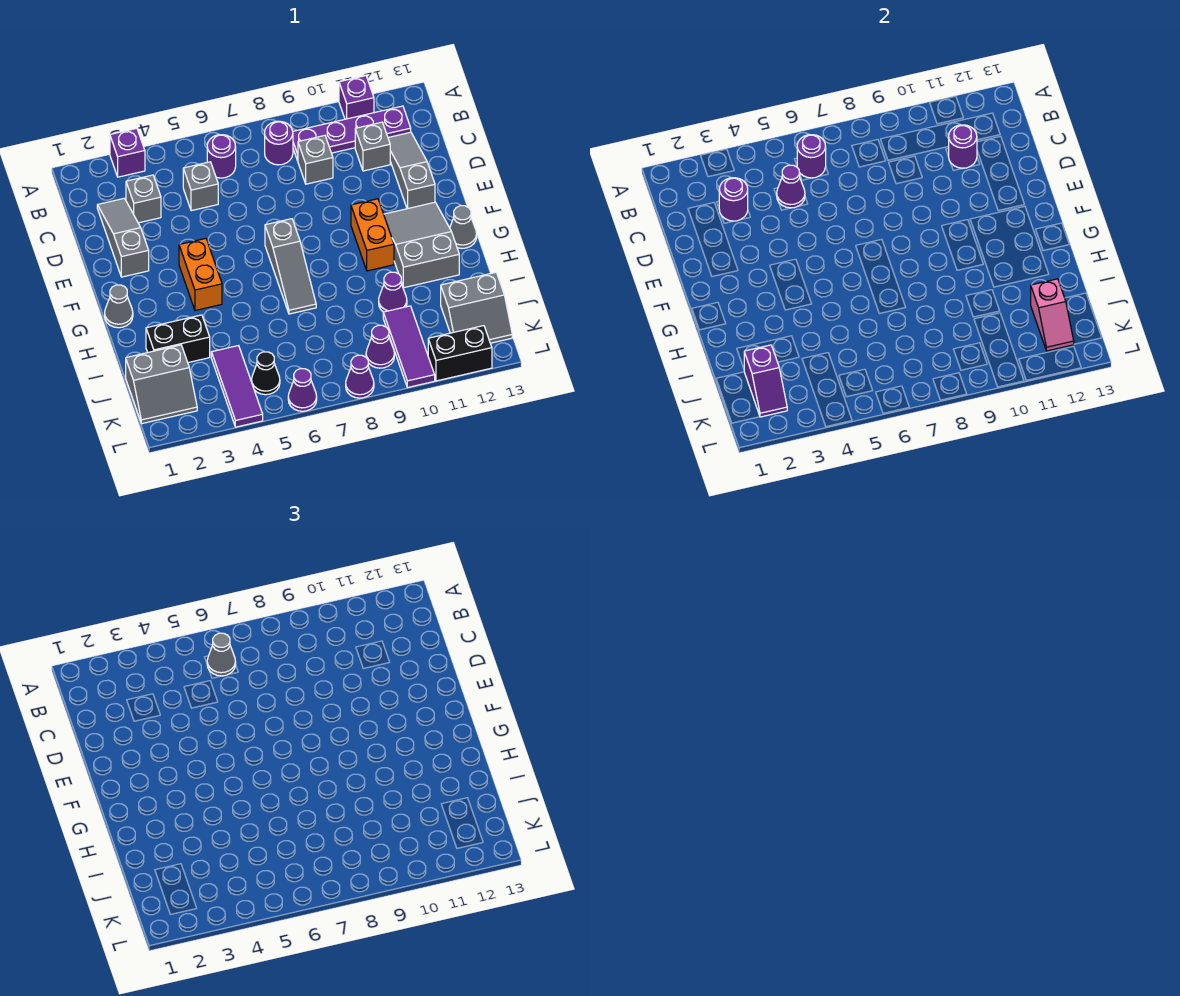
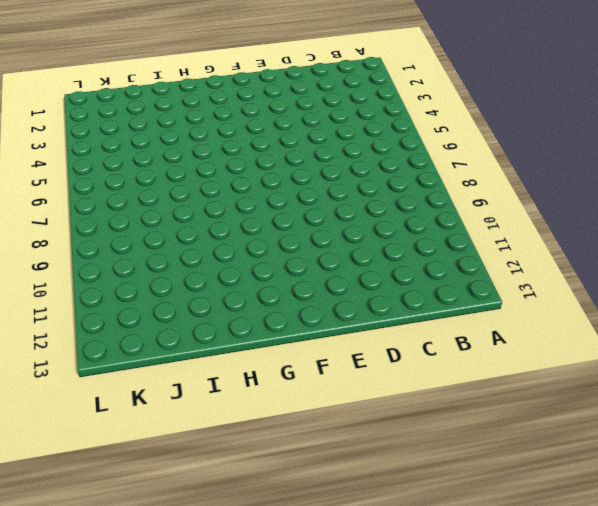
none -> purple brick A3 level 1
none -> purple brick A11 level 1
none -> purple round brick B6 level 1
none -> purple round brick B8 level 1

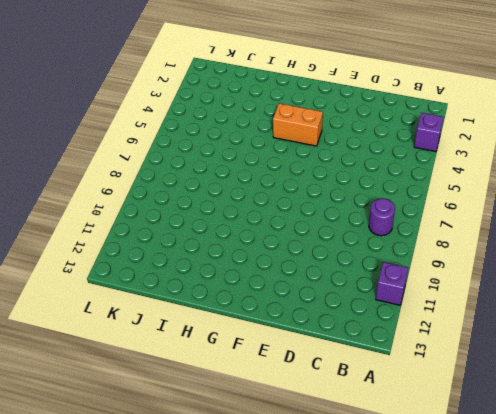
none -> purple round brick B6 level 1
none -> purple plate B9:B12 level 1
none -> grey slope C2:E2 level 1 top E
none -> grey brick C3 level 1

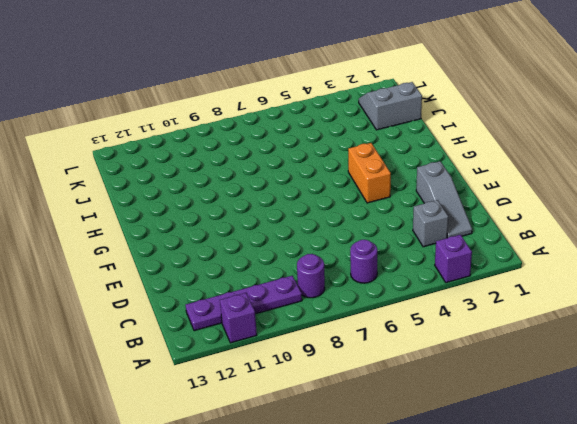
none -> grey brick C5 level 1
none -> grey brick C9 level 1
none -> grey brick C11 level 1
none -> grey slope C12:E12 level 1 top E

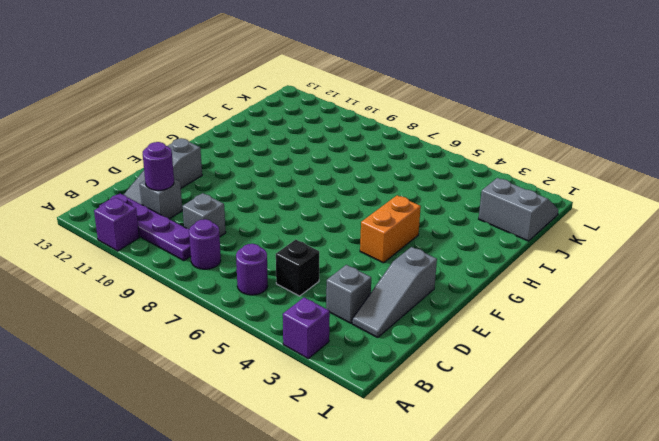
black brick C5 level 1 -> grey brick C5 level 1
none -> grey slope F7:H7 level 1 top F
none -> orange brick F10:G10 level 1
none -> grey slope F11:H12 level 1 top H
none -> grey cone G1 level 1

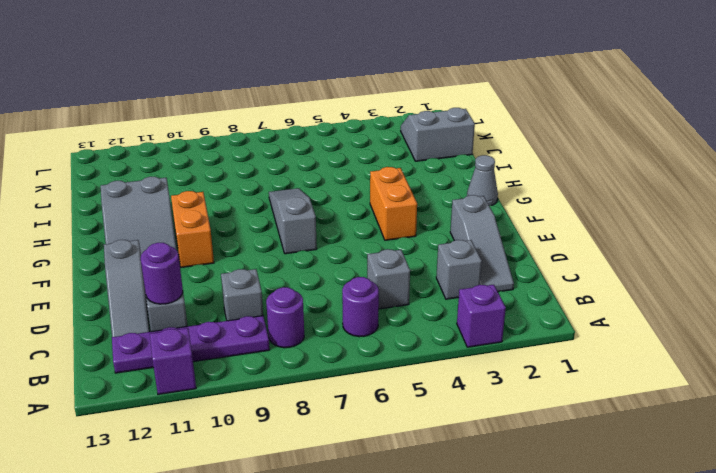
none -> grey cone G13 level 1
none -> black brick I2:I3 level 1
none -> purple cone I10 level 1
none -> purple tile J4:L4 level 1

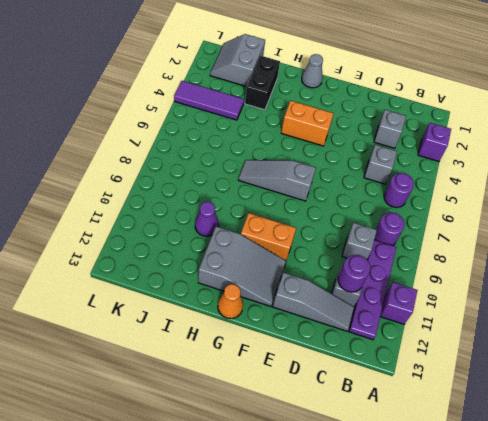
orange cone G13 level 1 -> grey cone G13 level 1
none -> grey slope C2:E2 level 1 top E
none -> purple tile J10:L10 level 1
none -> grey slope J12:K13 level 1 top J
none -> black cone K5 level 1

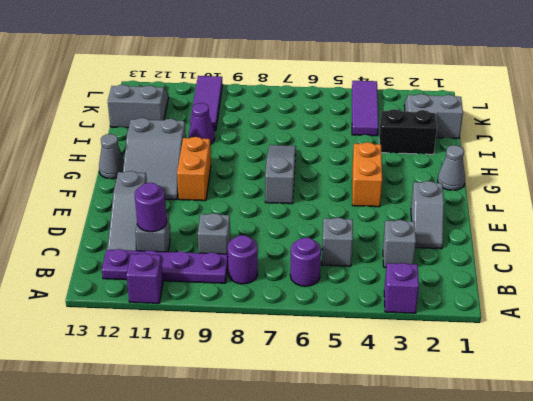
grey slope D2:E2 level 1 top E -> grey slope C2:E2 level 1 top E
none -> black cone K5 level 1
none -> purple cone K9 level 1
none -> purple cone L6 level 1
none -> purple cone L8 level 1

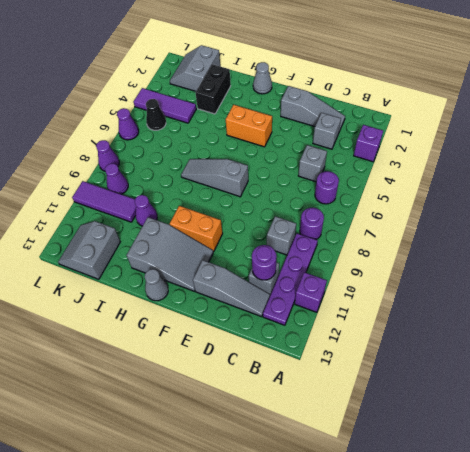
none -> black brick L11:L12 level 1
none -> purple round brick B6 level 2
none -> purple round brick C3 level 2
none -> purple cone C5 level 2

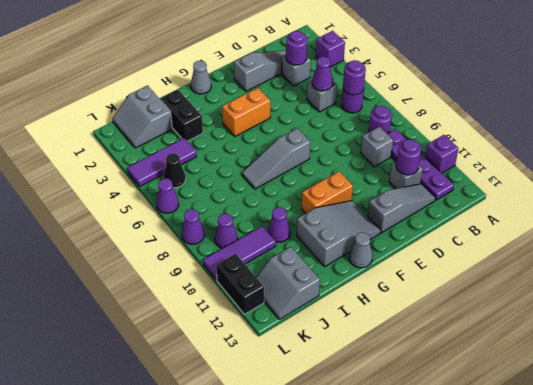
none -> purple slope J2:K2 level 2 top J
none -> pink slope J12:K12 level 2 top J
none -> grey cone B6 level 3

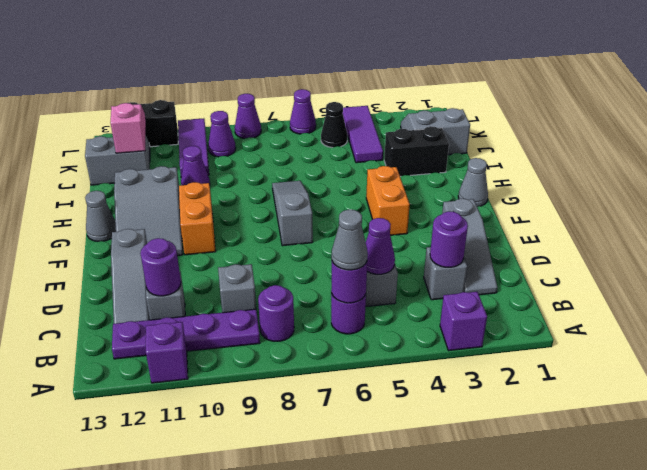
none -> purple slope J2:K2 level 2 top J

